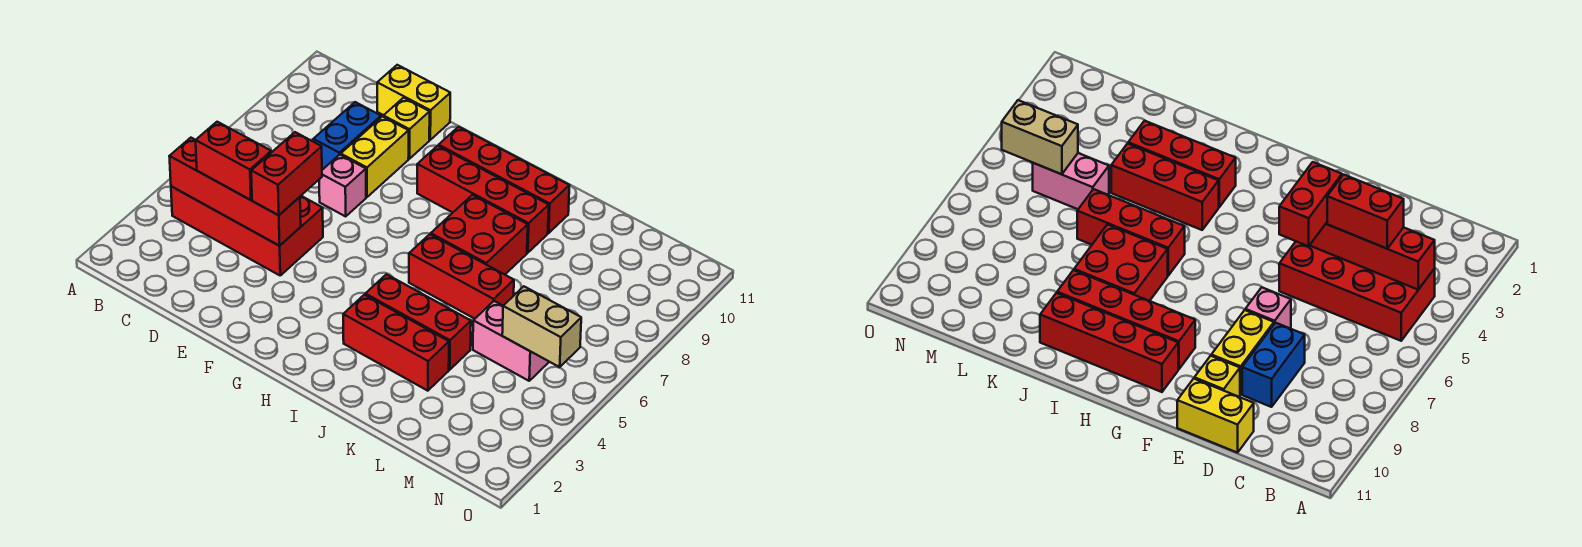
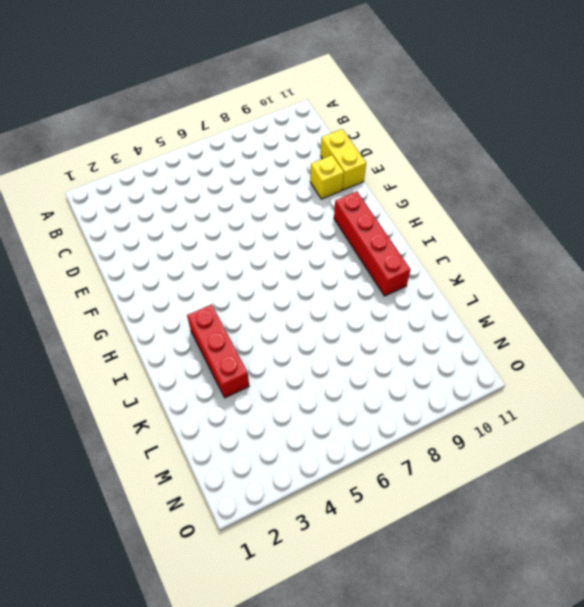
none -> red brick B4:E5 level 1
none -> blue brick D8:D9 level 1
none -> pink brick E7 level 1

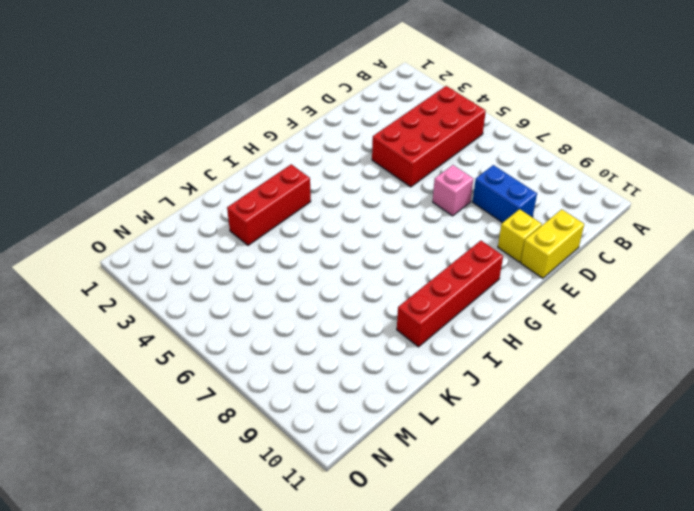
none -> yellow brick E8:E9 level 1
none -> red brick G9:J9 level 1
none -> red brick I4:K4 level 1

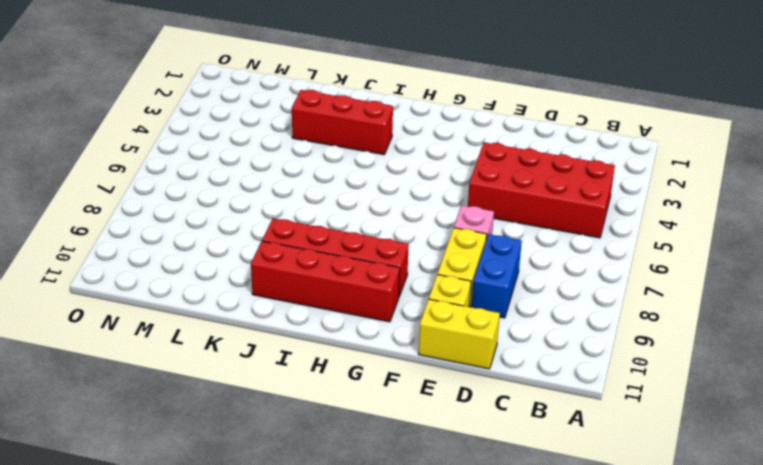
none -> red brick I4:K4 level 1
none -> red brick I6:K6 level 1
none -> red brick I7:J8 level 1

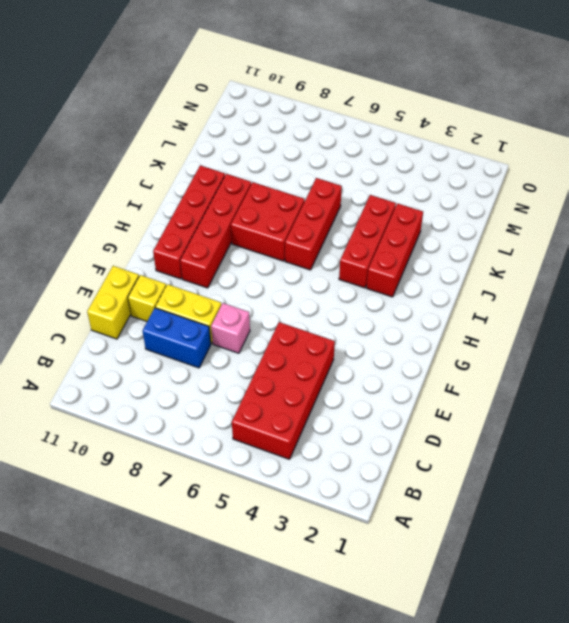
none -> pink brick L5:M5 level 1
none -> red brick B4:E4 level 2
none -> tan brick M5:N5 level 2

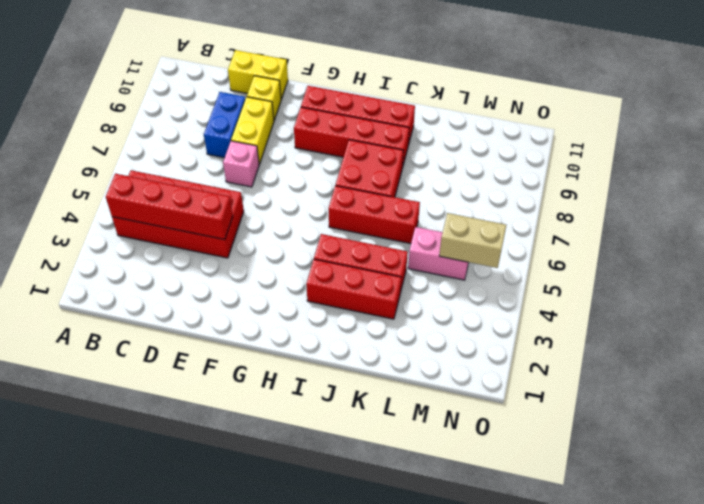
none -> red brick C4:D4 level 3
none -> red brick E4:E5 level 3

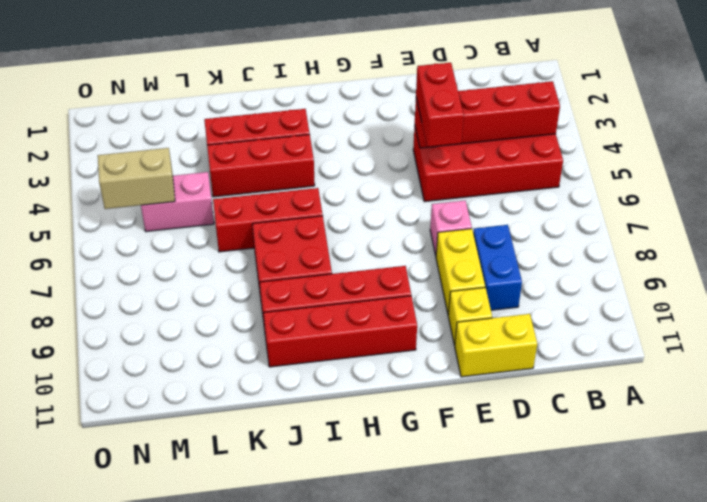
none -> red brick C4:D4 level 3

